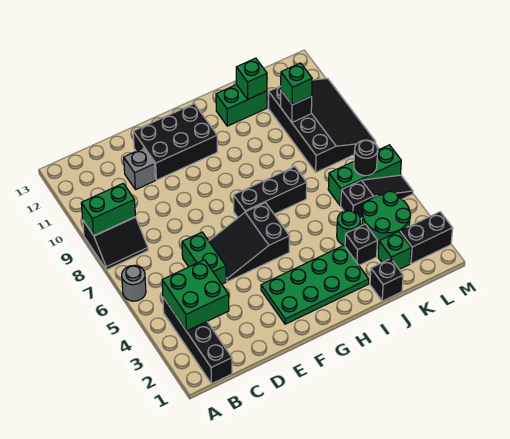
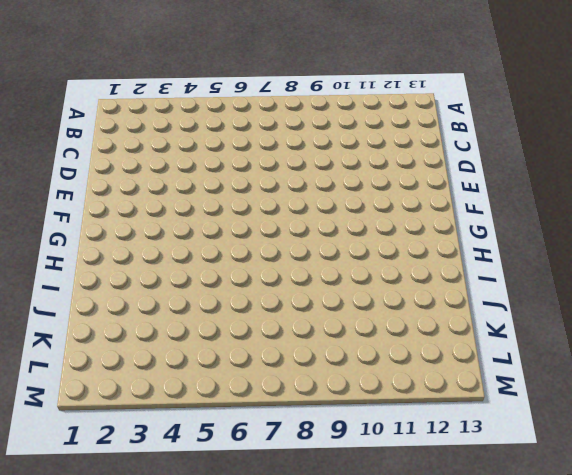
none -> grey round brick A6 level 1
none -> black slope A8:B9 level 1 top 9
none -> black brick B1:B4 level 1

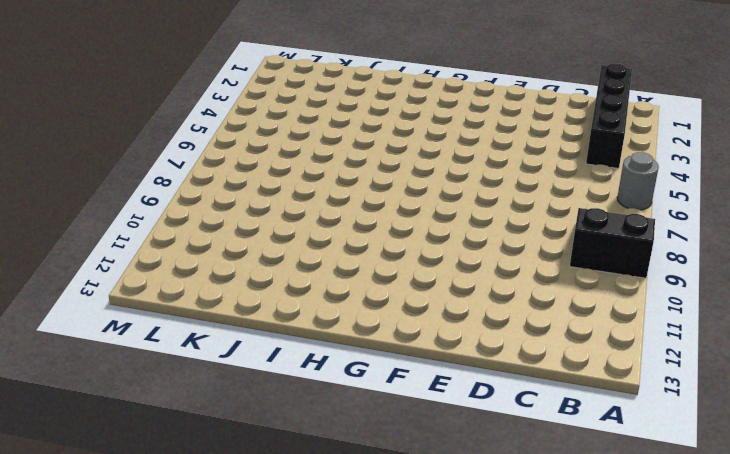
none -> green brick D5:D6 level 1
none -> grey brick D11 level 1
none -> black slope E5:G6 level 1 top G

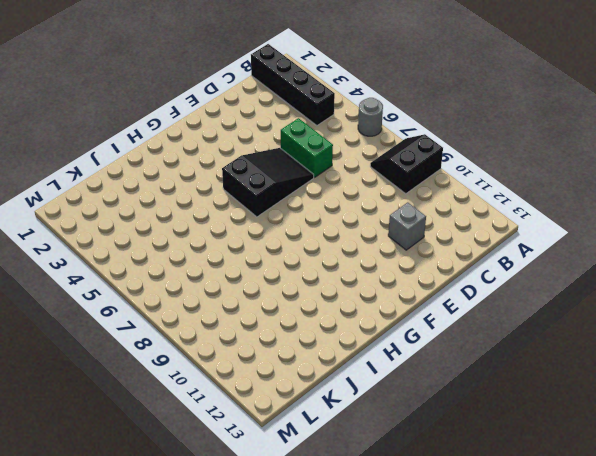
none -> black brick E11:G12 level 1
none -> green plate F2:I3 level 1
none -> black brick G7:I7 level 1

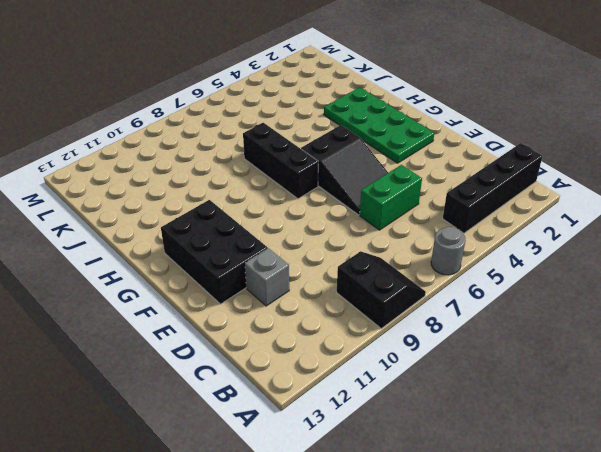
none -> green brick I12:J12 level 1
none -> black brick J1 level 1
none -> black brick J3 level 1

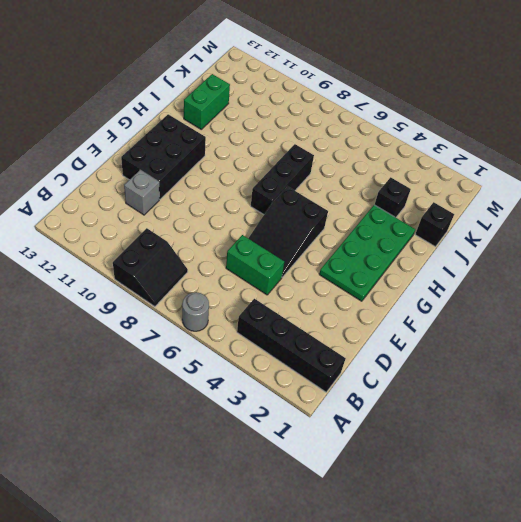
none -> green round brick J4 level 1
none -> green brick K2 level 1
none -> green round brick K3:L4 level 1

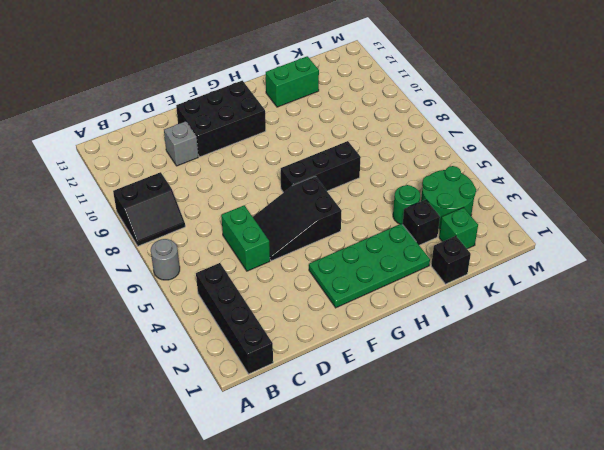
none -> black slope K5:M5 level 1 top K
none -> green brick K6:M6 level 1
none -> black slope K8:M11 level 1 top K

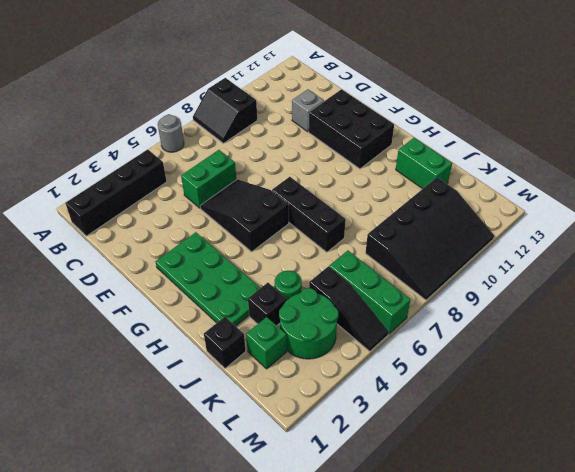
none -> black brick L2:M2 level 1
none -> green brick A9:B9 level 2
none -> green brick B3:C4 level 2

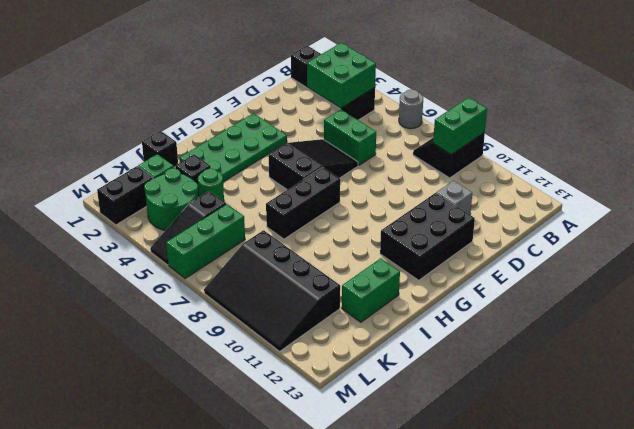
none -> green brick J12 level 2
none -> black brick K10 level 2
none -> black round brick L6 level 2

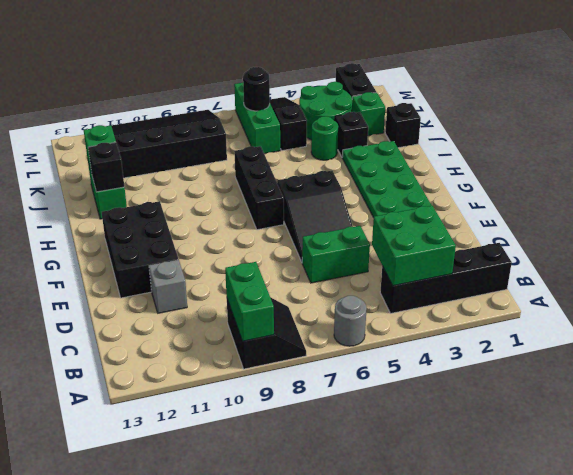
black brick I12 level 2 -> black brick K10 level 2
none -> green brick K10 level 3

